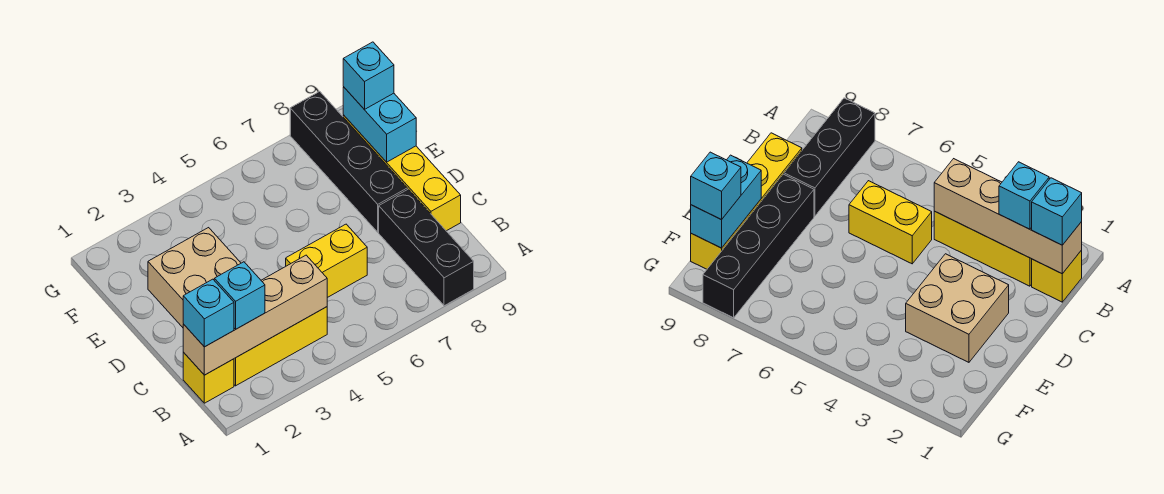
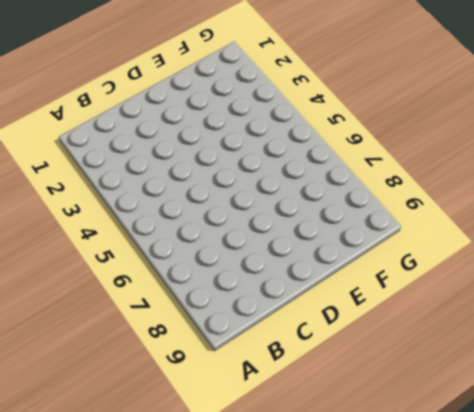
none -> black brick A8:C8 level 1
none -> yellow brick B1 level 1
none -> yellow brick B2:B4 level 1

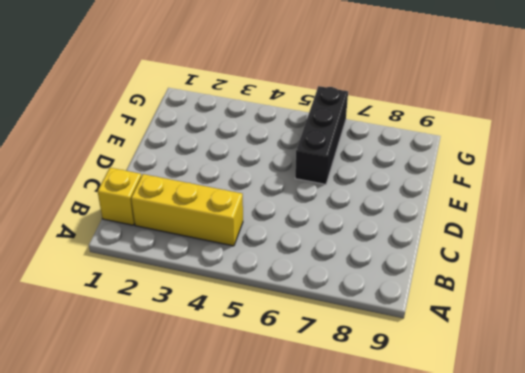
black brick E6:G6 level 1 -> black brick A8:C8 level 1
none -> yellow brick C5:C6 level 1
none -> yellow brick C9:F9 level 1
none -> tan brick D2:E3 level 1

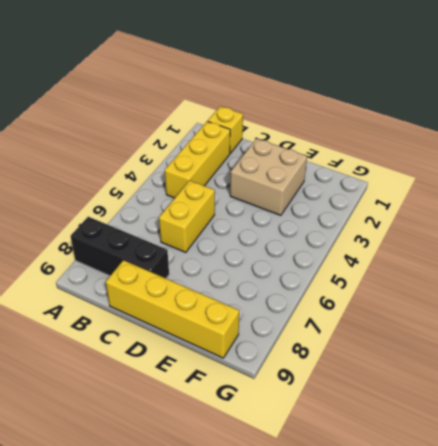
none -> black brick D8:G8 level 1
none -> tan brick B1:B4 level 2
none -> cyan brick E9:F9 level 2

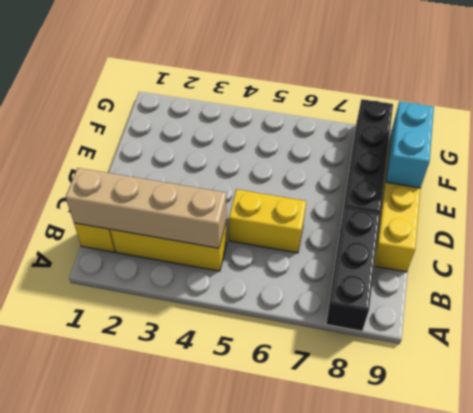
none -> tan brick D2:E3 level 1
none -> cyan brick B1 level 3
none -> cyan brick B2 level 3

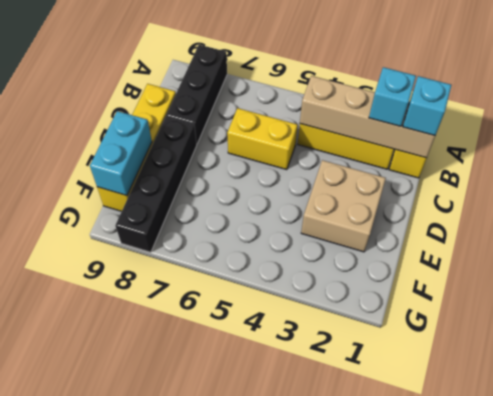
none -> cyan brick F9 level 3

